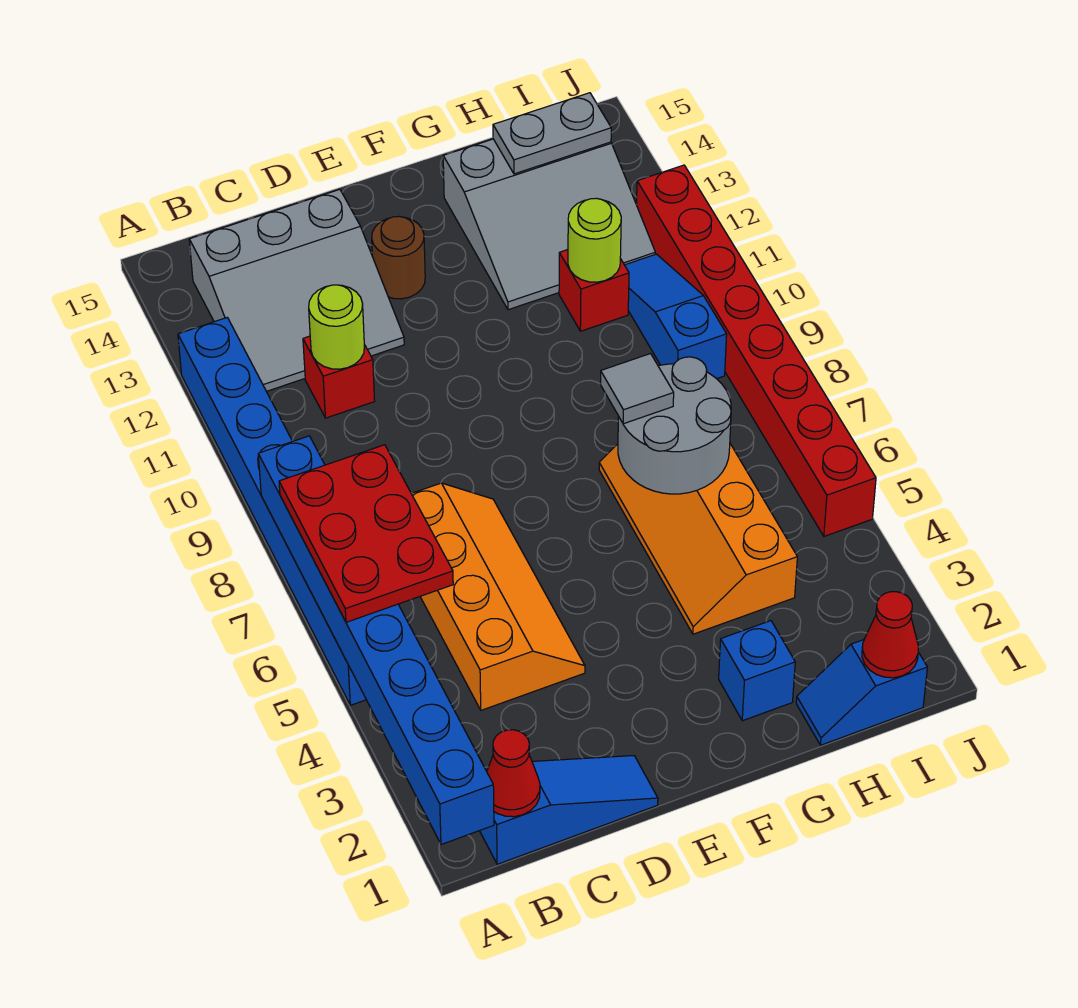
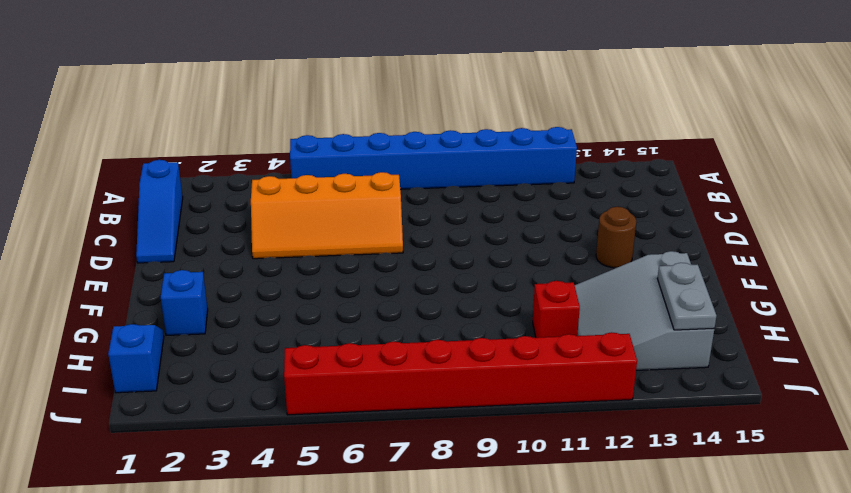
none -> grey slope B12:D14 level 1 top 14
none -> red brick C11 level 1
none -> orange slope G4:H7 level 1 top H

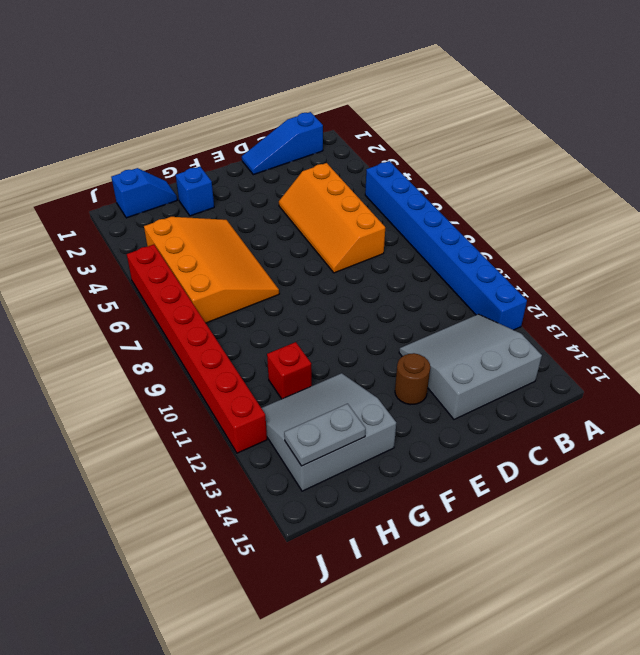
orange slope G4:I7 level 1 top I -> orange slope G4:H7 level 1 top H
none -> red brick C11 level 1
none -> blue slope I9:I11 level 1 top 9
none -> blue brick A1:A8 level 2

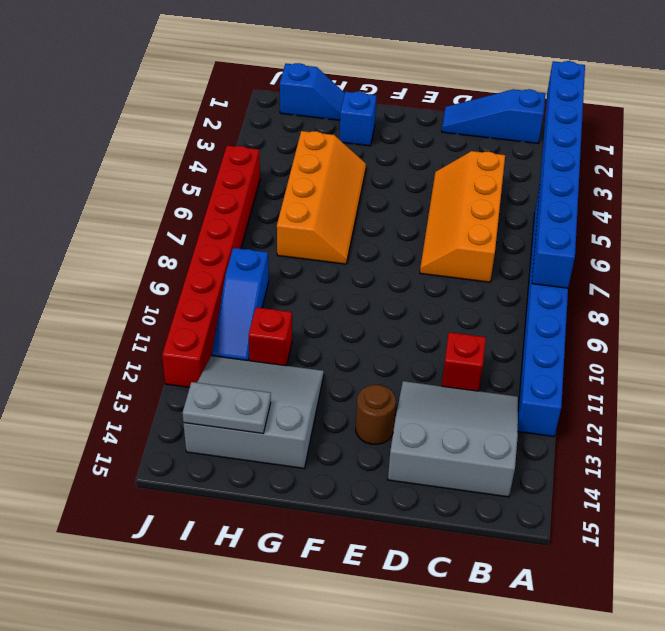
none -> red cone B1 level 2
none -> lime round brick C11 level 2
none -> grey round brick G6:H7 level 2

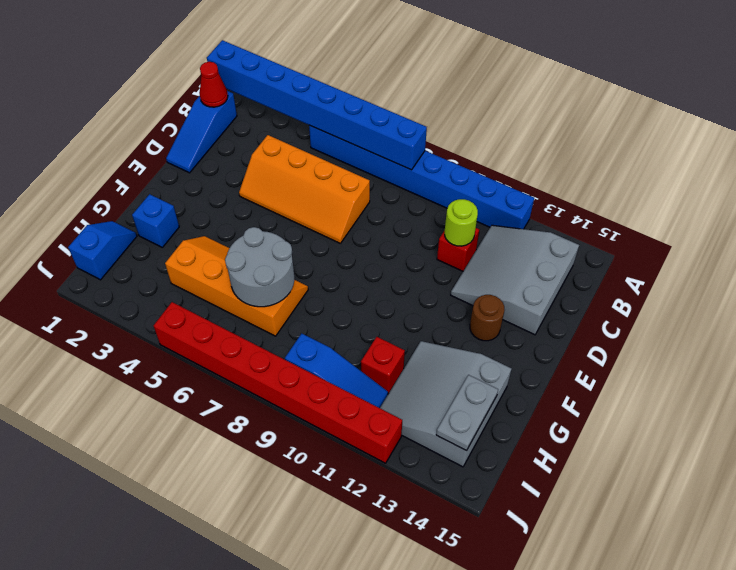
none -> lime round brick H11 level 2
none -> red cone I1 level 2
none -> red plate A5:B7 level 3

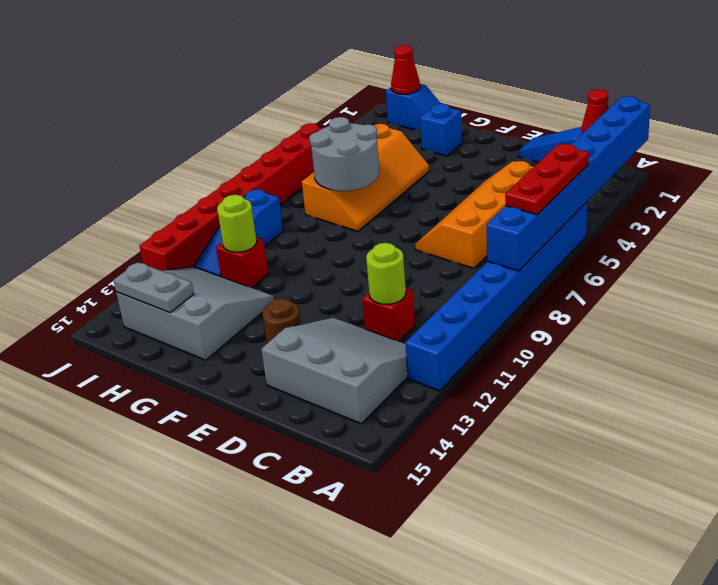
red plate A5:A7 level 3 -> red plate A5:B7 level 3
none -> grey tile G7 level 3

